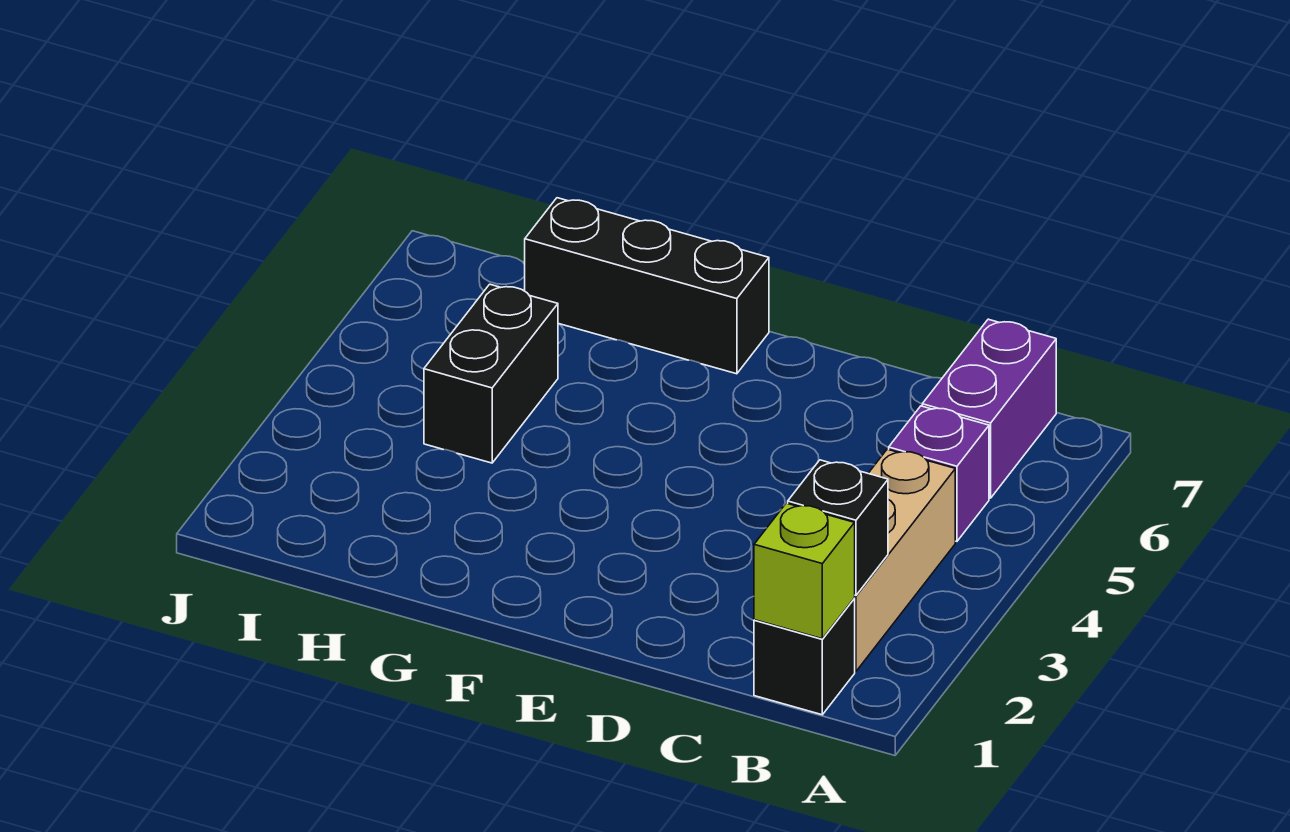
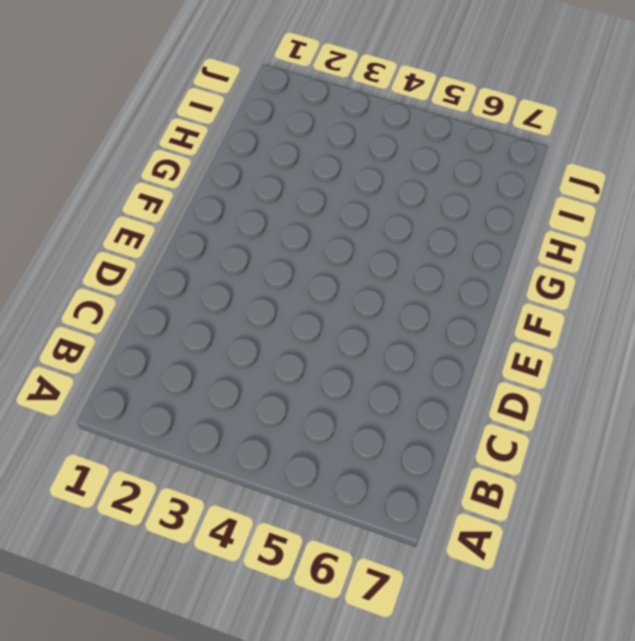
none -> black brick B1 level 1
none -> tan brick B2:B4 level 1

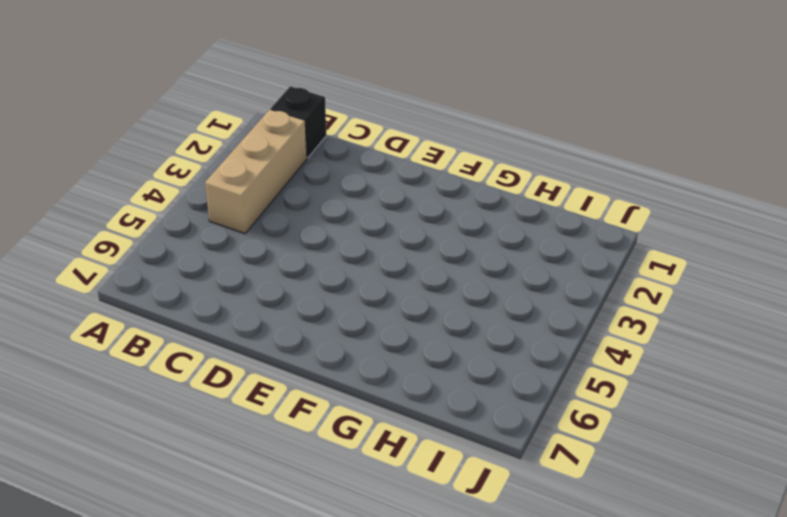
none -> purple brick B5 level 1
none -> purple brick B6:B7 level 1

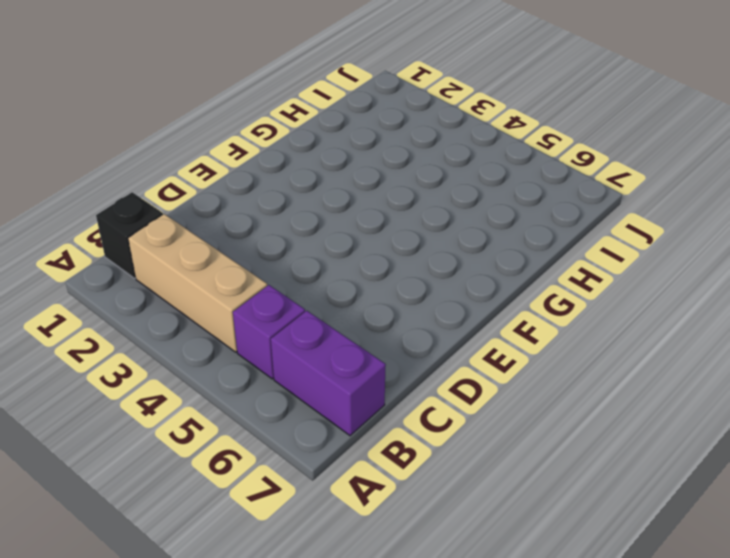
none -> black brick F7:H7 level 1
none -> black brick H4:H5 level 1

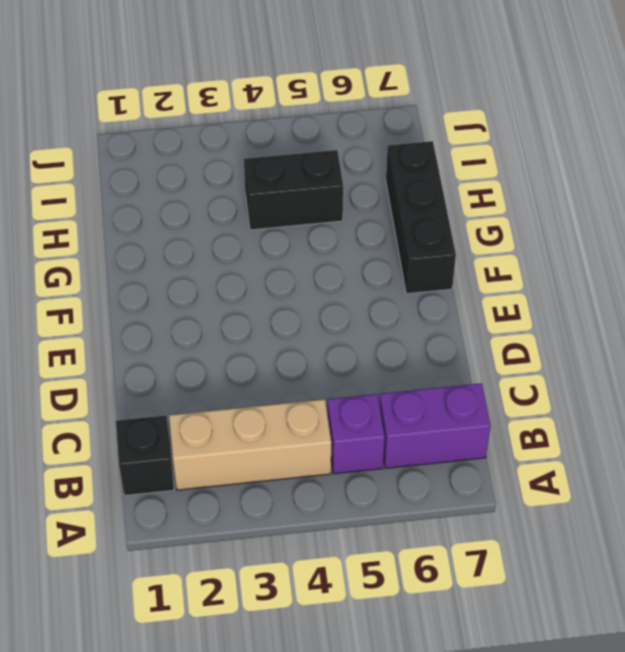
none -> lime brick B1 level 2
none -> black brick B2 level 2

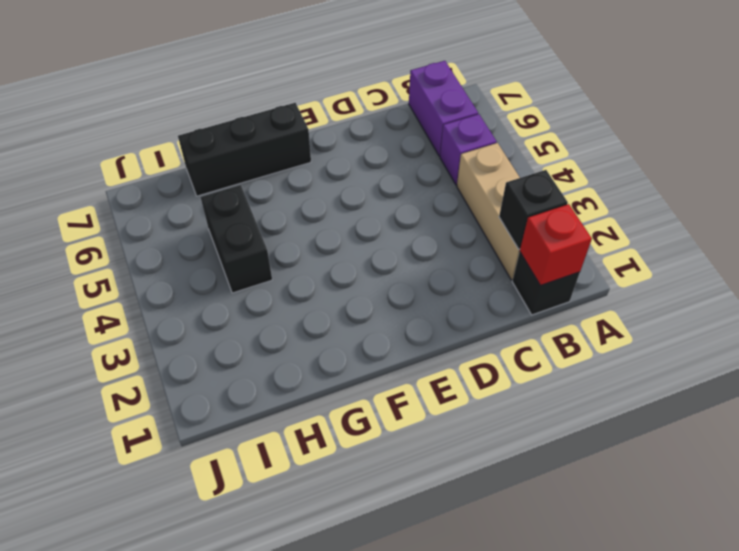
red brick B1 level 2 -> lime brick B1 level 2

